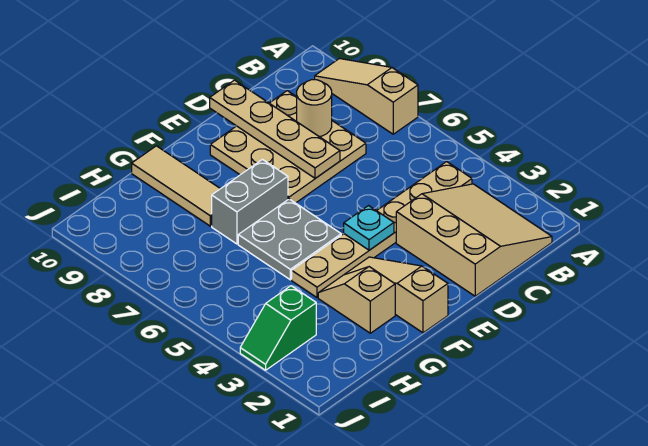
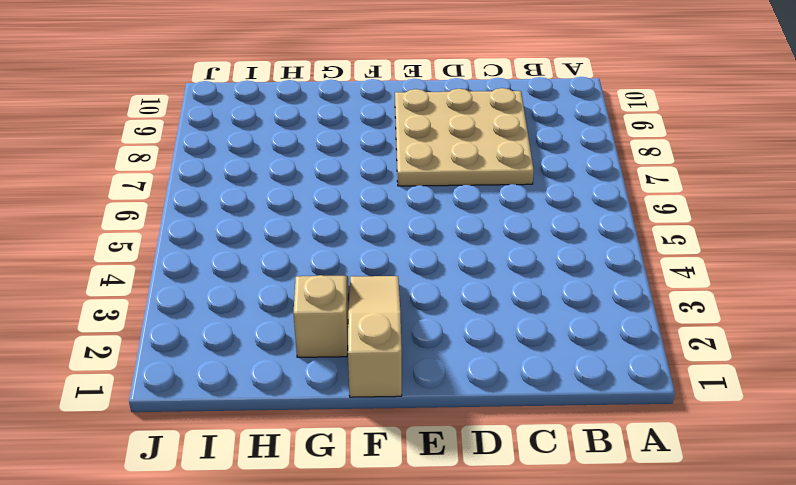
none -> tan slope A7:A9 level 1 top 7
none -> tan slope B1:D3 level 1 top D
none -> tan plate B4:G4 level 1

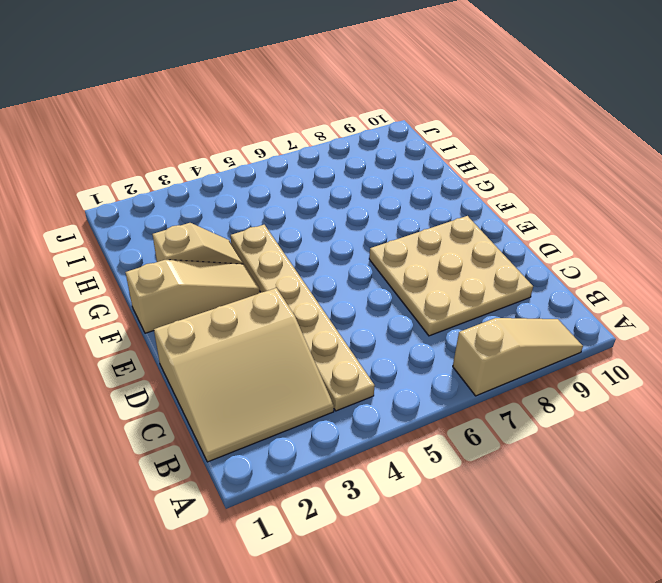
none -> grey plate F5:G6 level 1
none -> grey brick F7:G7 level 1
none -> tan tile G8:G10 level 1

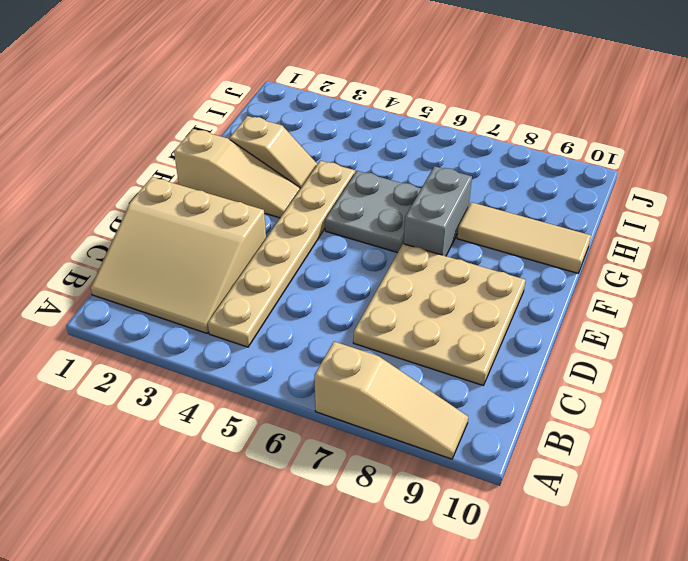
none -> green slope I3:J3 level 1 top I
none -> tan round brick C8 level 2
none -> tan plate D7:D10 level 2

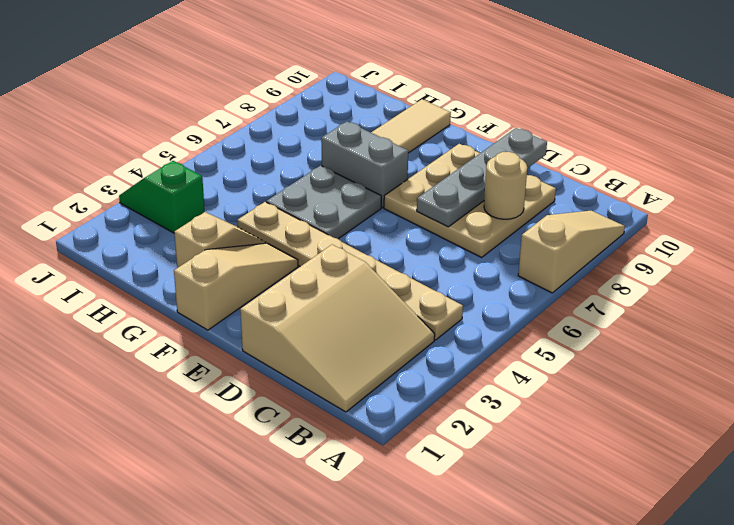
grey plate D7:D10 level 2 -> tan plate D7:D10 level 2
none -> cyan plate E4 level 2

